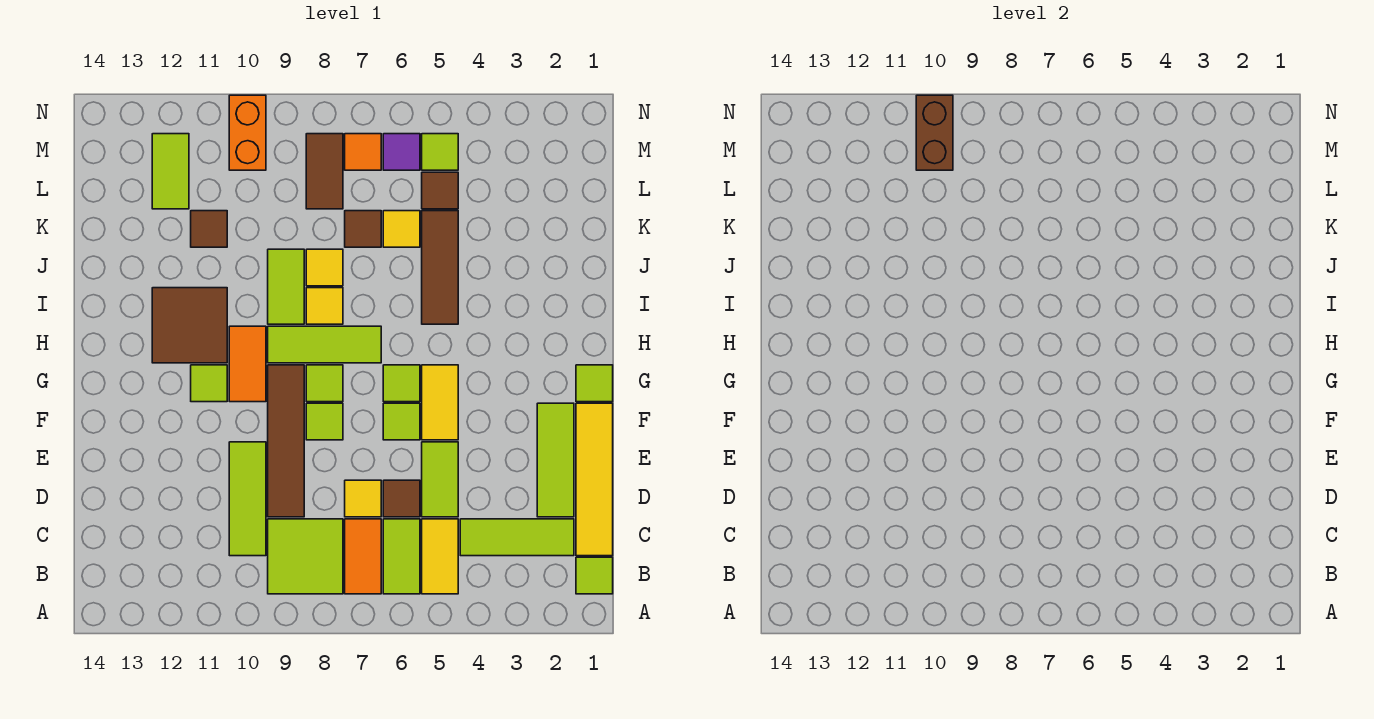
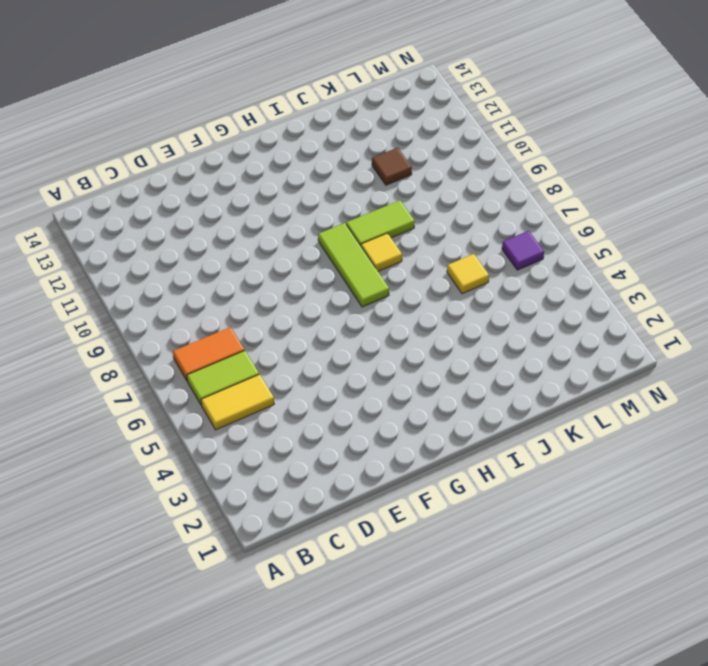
none -> lime tile B1 level 1
none -> lime tile B8:C9 level 1
none -> yellow tile C1:F1 level 1
none -> lime tile C2:C4 level 1

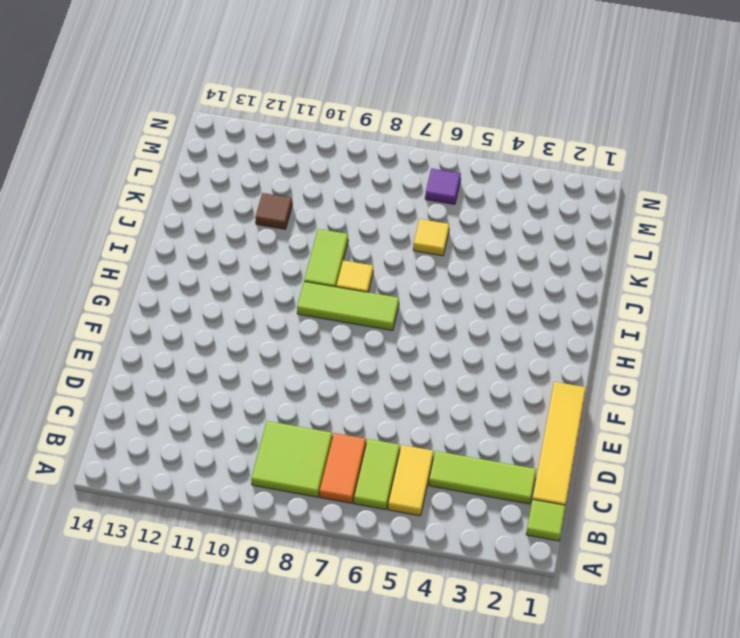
none -> lime tile C10:E10 level 1
none -> lime tile D2:F2 level 1
none -> lime tile D5:E5 level 1
none -> brown tile D6 level 1

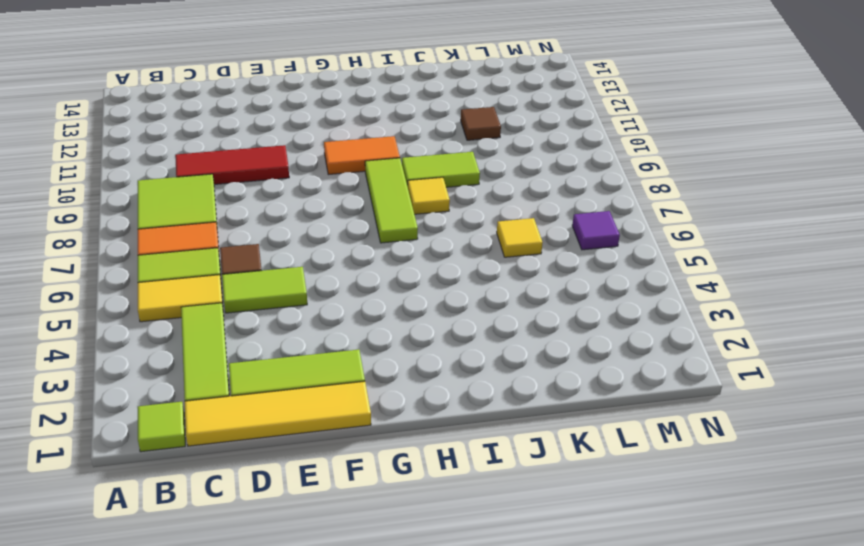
red tile C10:E10 level 1 -> lime tile C10:E10 level 1
none -> yellow tile D7 level 1
none -> brown tile D9:G9 level 1
none -> yellow tile F5:G5 level 1
none -> lime tile F6 level 1

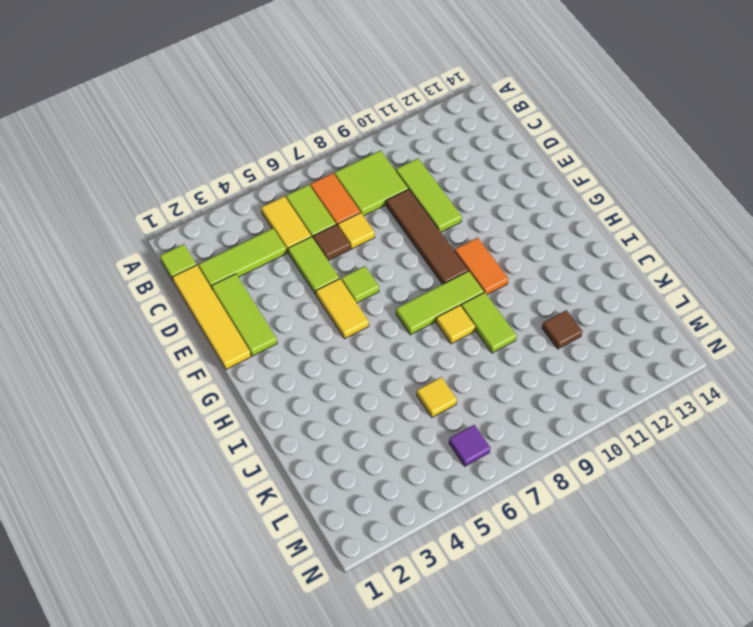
none -> lime tile F8 level 1
none -> lime tile G1 level 1
none -> lime tile G6 level 1
none -> lime tile G8 level 1

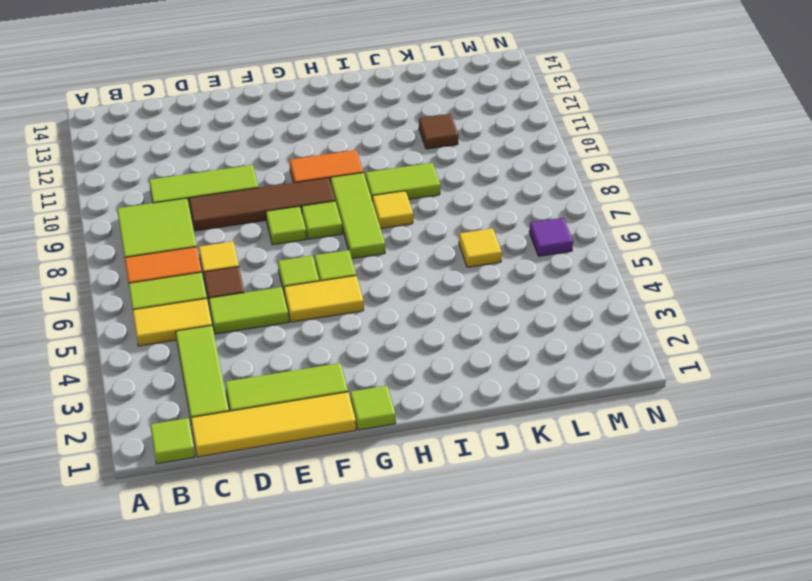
none -> lime tile G11 level 1
none -> brown tile H11:I12 level 1
none -> brown tile I5:K5 level 1
none -> yellow tile J8 level 1

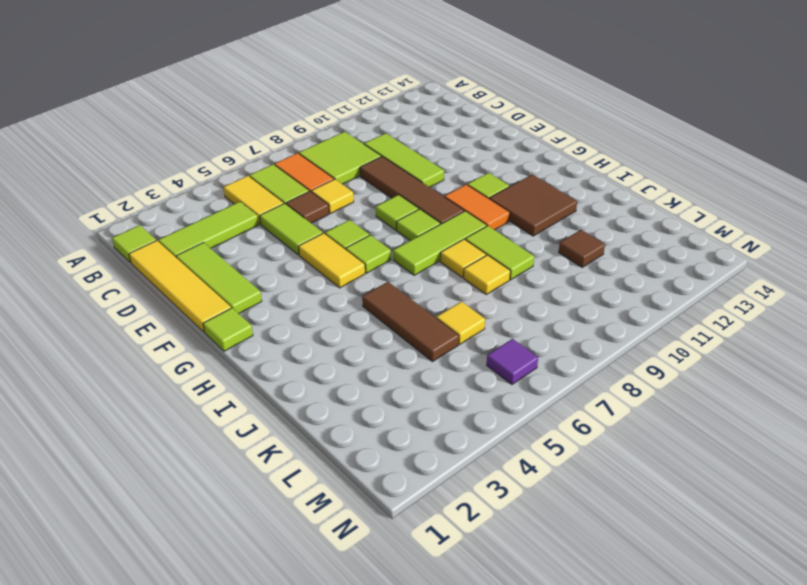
none -> brown tile K7 level 1
none -> brown tile L5 level 1
none -> brown tile L8:M8 level 1
none -> lime tile L12:M12 level 1

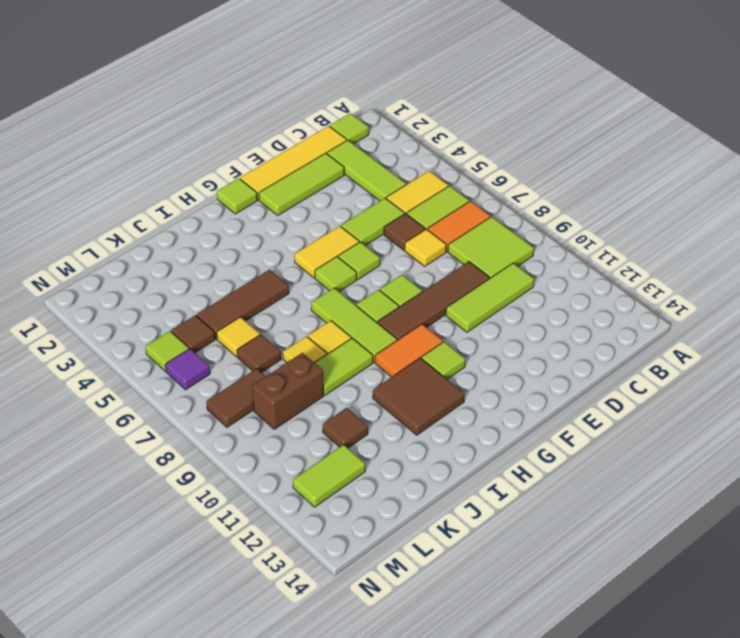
brown brick K9:L9 level 1 -> brown brick M10:N10 level 2
none -> orange tile M7 level 1
none -> orange brick M10:N10 level 1

